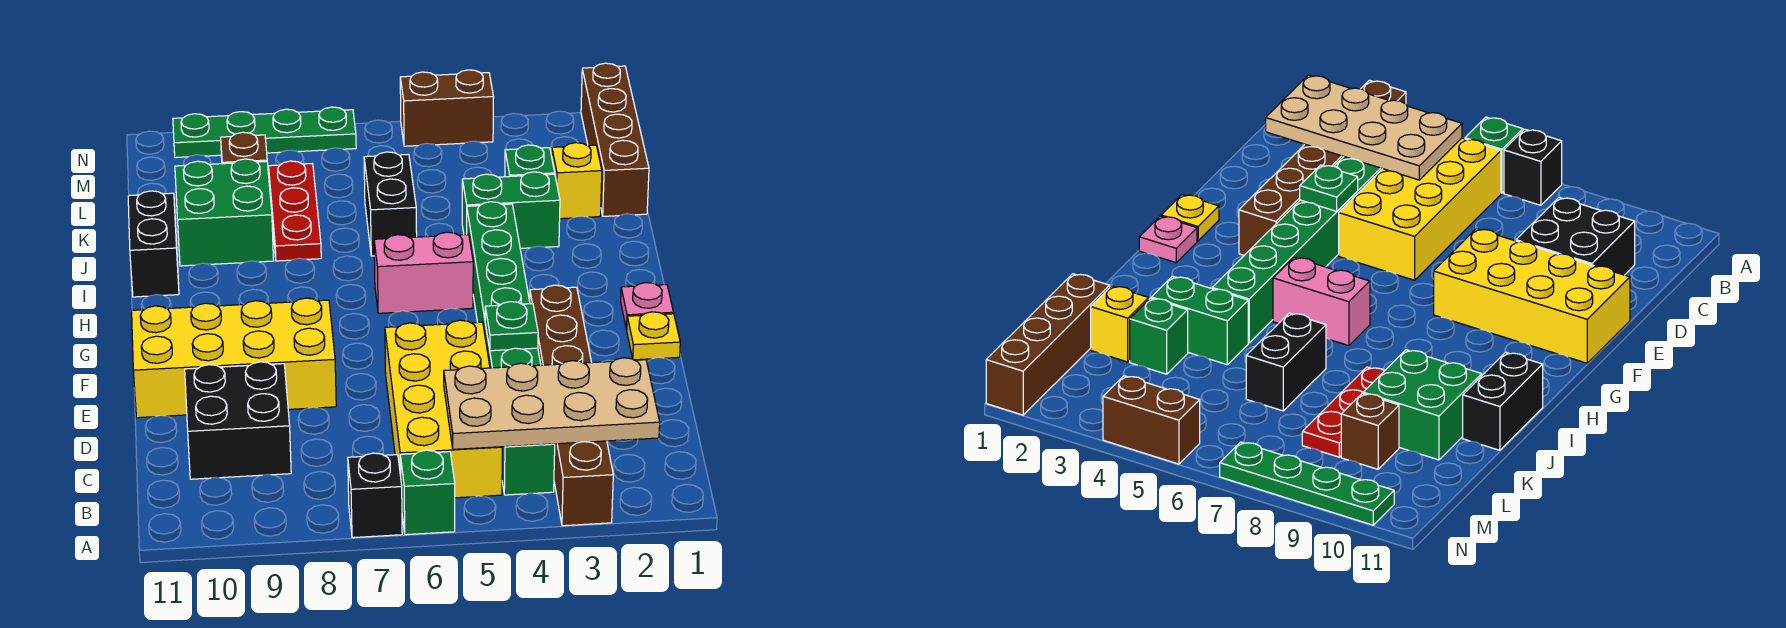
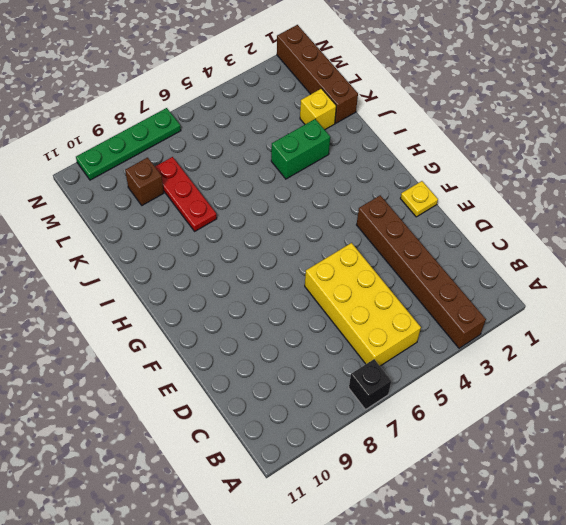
none -> green brick A6 level 1
none -> green brick B4:I4 level 1
none -> black brick C9:D10 level 1

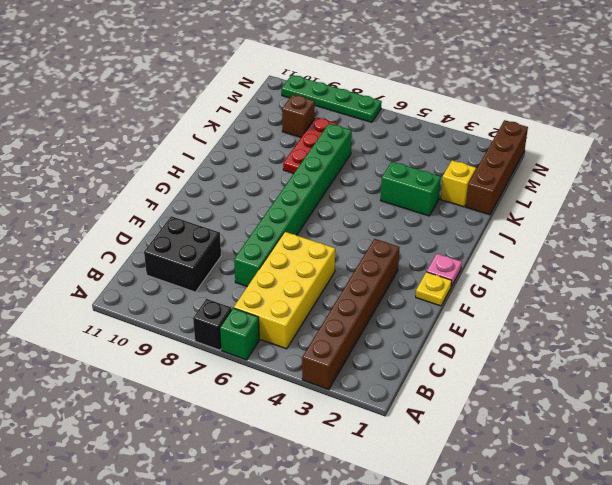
green brick D7:K7 level 1 -> green brick B4:I4 level 1
none -> yellow brick E8:F11 level 1
none -> pink brick H5:H6 level 1
none -> black brick I11:J11 level 1

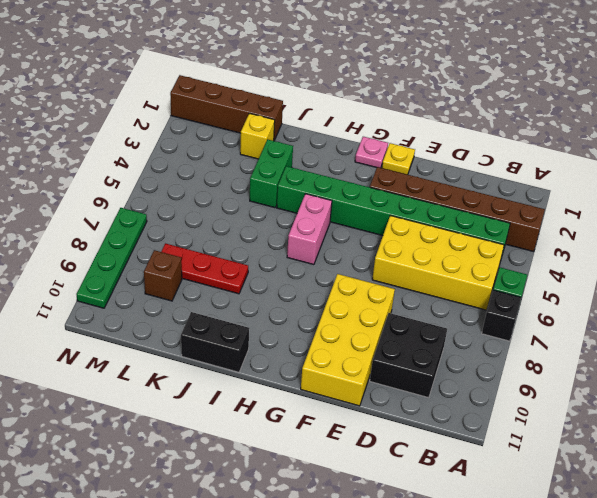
none -> black brick J6:K6 level 1
none -> green brick J9:K10 level 1
none -> green brick K3 level 1

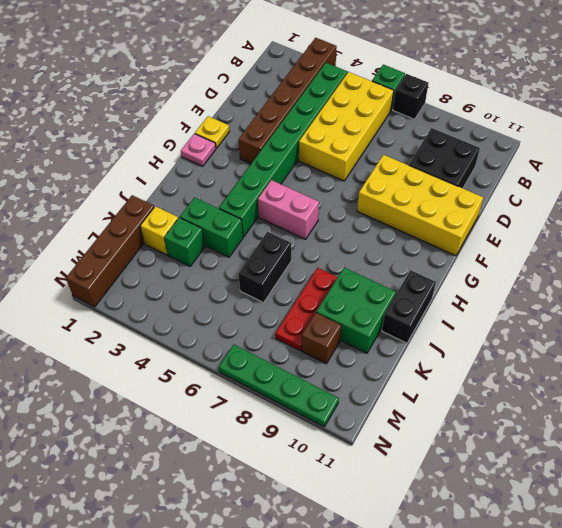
none -> brown brick N4:N5 level 1
none -> tan plate B2:C5 level 2
none -> green plate E4 level 2

